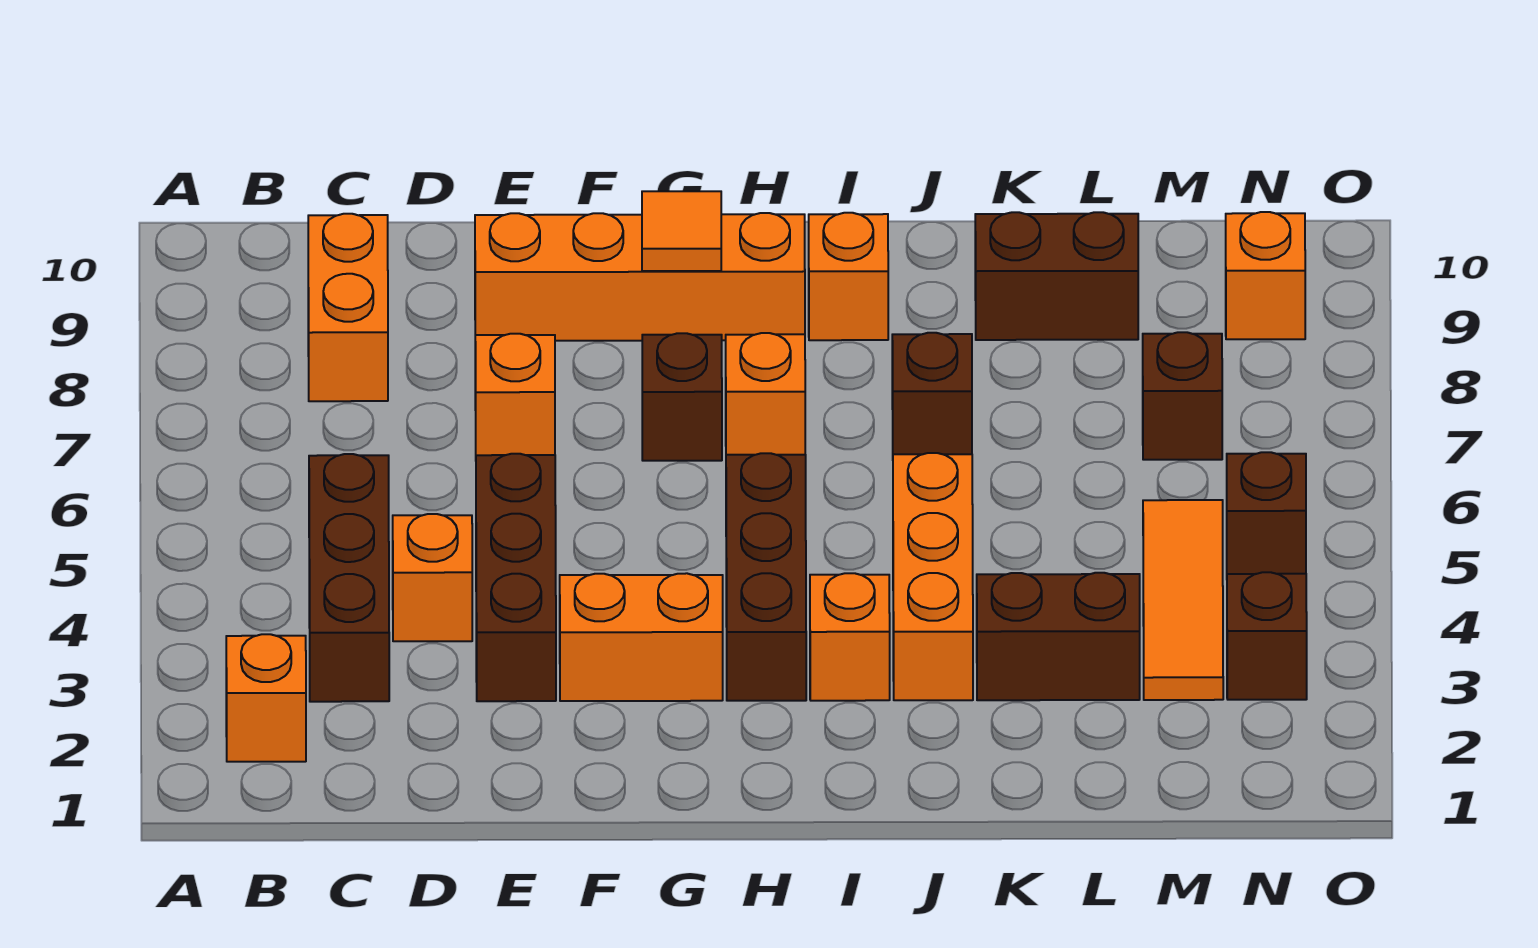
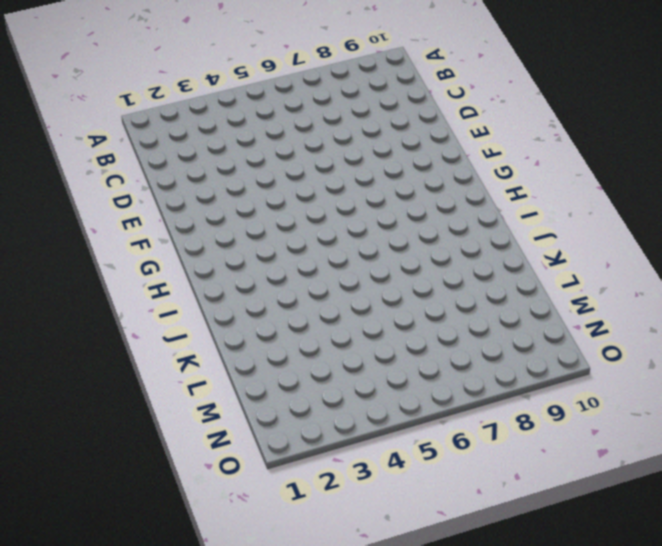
none -> orange brick B2 level 1
none -> brown brick C3:C5 level 1
none -> orange brick C8:C9 level 1

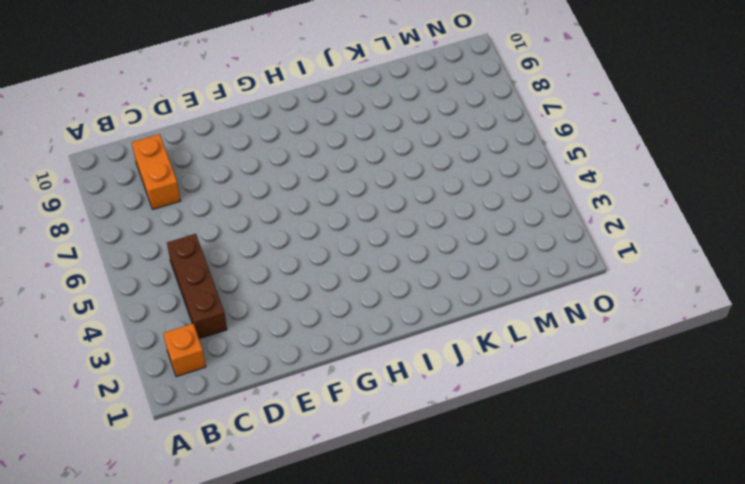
none -> orange brick D4 level 1
none -> brown brick E3:E5 level 1
none -> orange brick E7 level 1

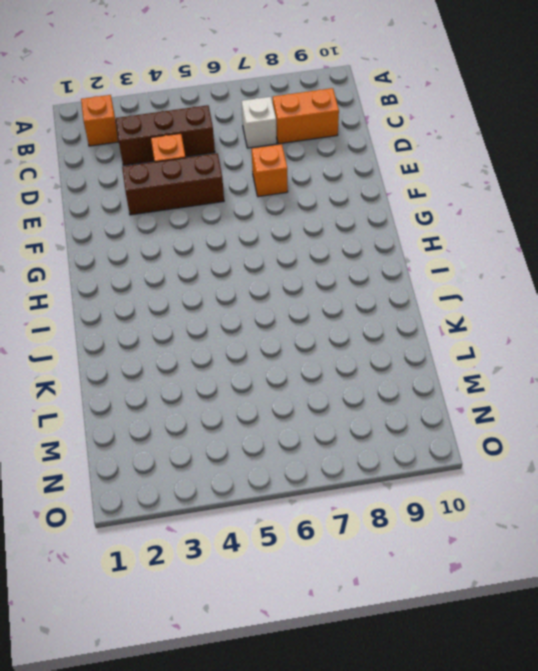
white brick C7 level 1 -> none
none -> orange brick E9:H9 level 1
none -> orange brick F3:G3 level 1
none -> brown brick G7 level 1

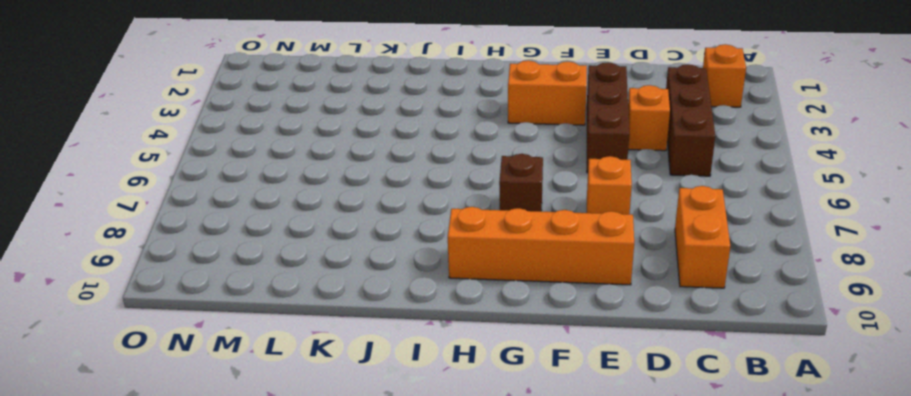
none -> brown brick H3:H5 level 1
none -> orange brick H7 level 1
none -> orange brick I3 level 1

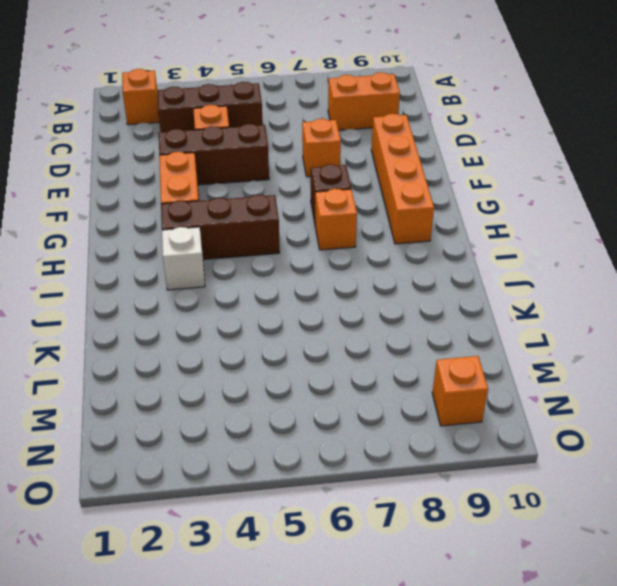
white brick I3 level 1 -> orange brick I3 level 1
none -> orange brick I9 level 1
none -> orange brick J3:J5 level 1
none -> brown brick J7 level 1

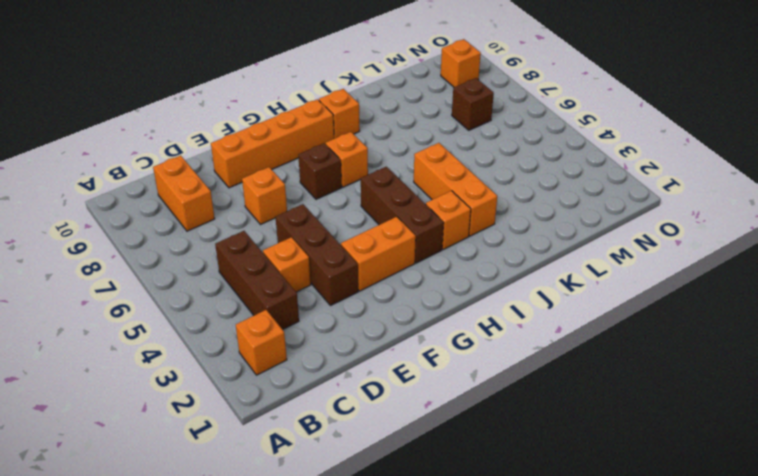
none -> brown brick J7 level 1
none -> brown brick K3:L3 level 1
none -> brown brick K9:L9 level 1

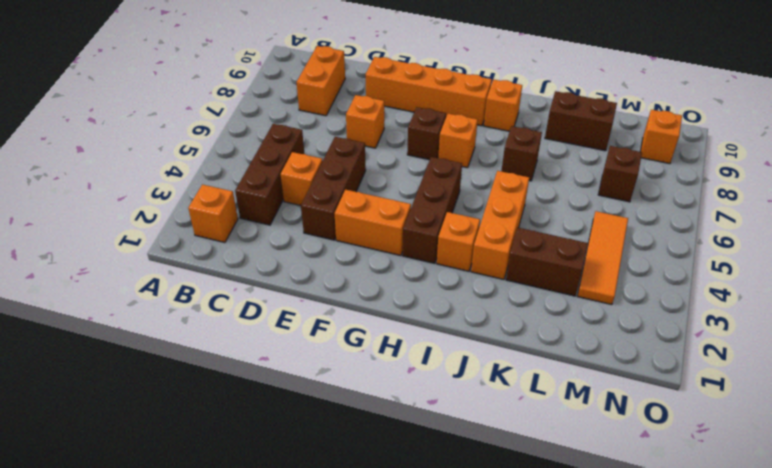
none -> brown brick N3 level 1
none -> brown brick N5 level 1
none -> orange tile G9 level 2

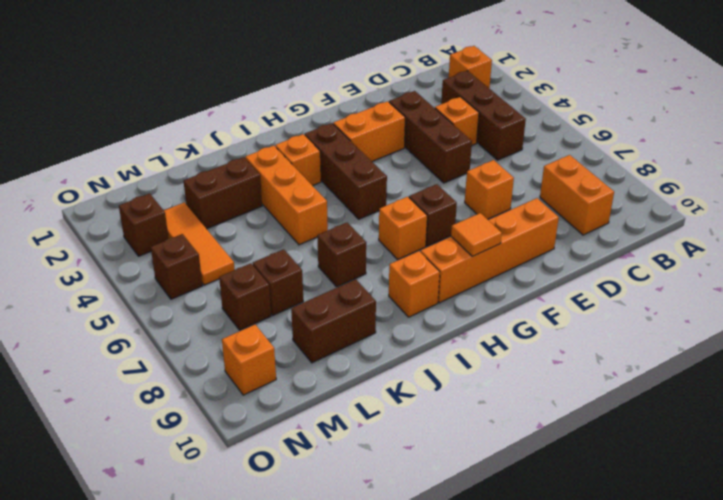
brown brick L7 level 1 -> none

